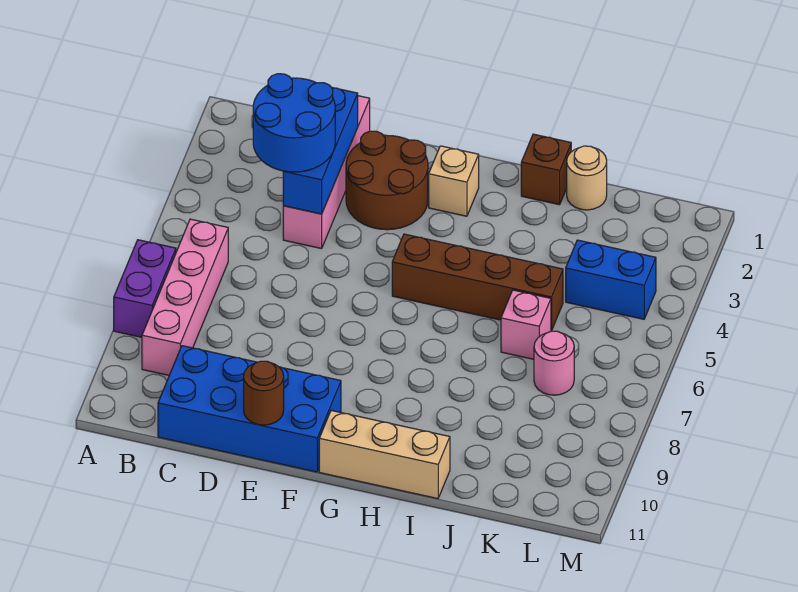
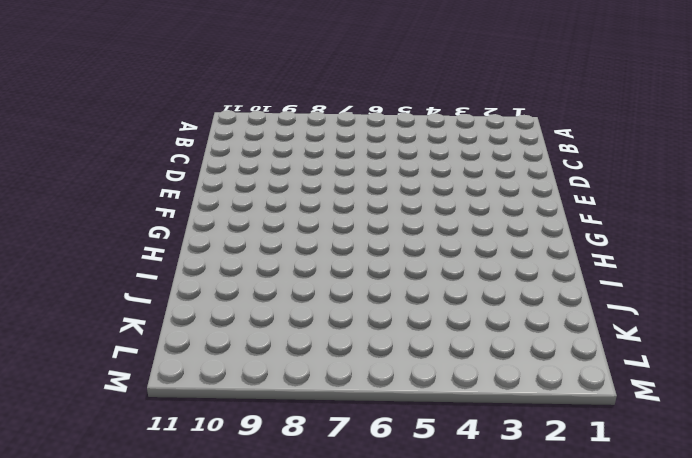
none -> purple brick A7:A8 level 1
none -> pink brick B6:B9 level 1
none -> blue brick C10:F11 level 1

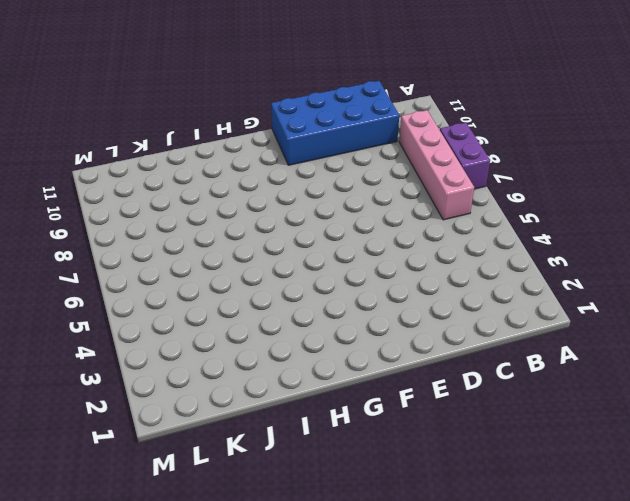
none -> pink brick D1:D4 level 1
none -> brown round brick E2:F3 level 1
none -> tan brick G2 level 1

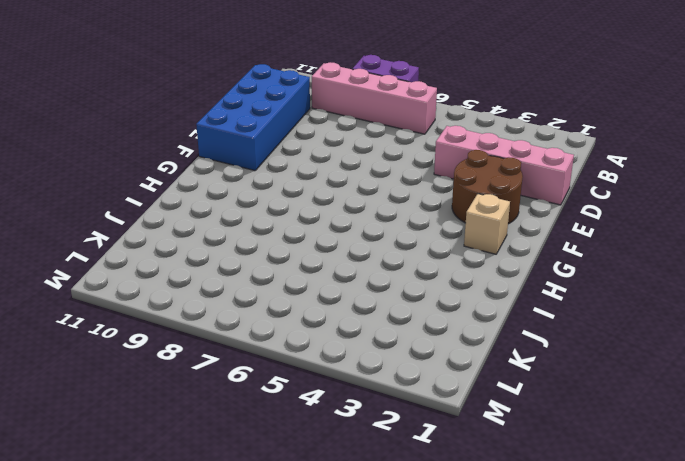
none -> brown brick G5:J5 level 1
none -> tan brick G11:I11 level 1
none -> brown brick I1 level 1

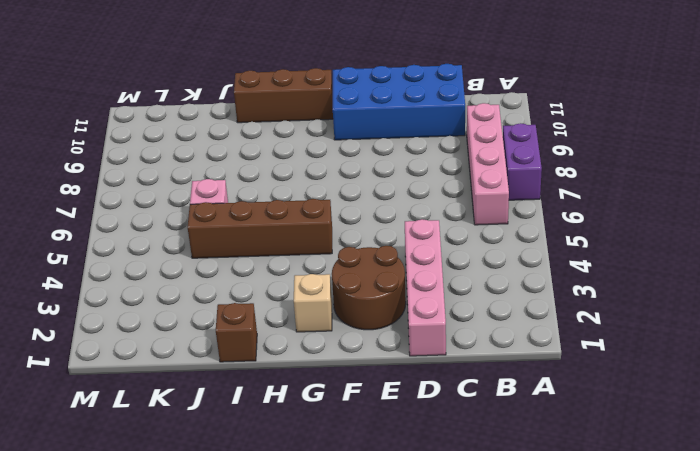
brown brick G11:I11 level 1 -> tan brick G11:I11 level 1
none -> tan round brick J1 level 1
none -> blue brick K4:L4 level 1
none -> pink round brick K7 level 1

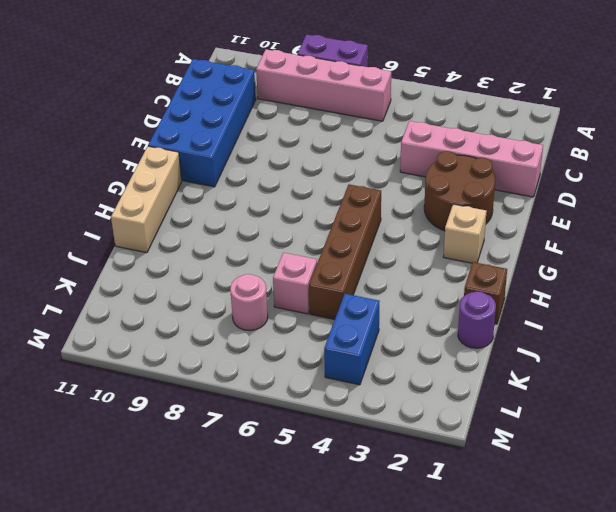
purple round brick J1 level 1 -> tan round brick J1 level 1
none -> blue brick D2:D4 level 2
none -> brown round brick E11 level 2
none -> blue round brick C3:D4 level 3

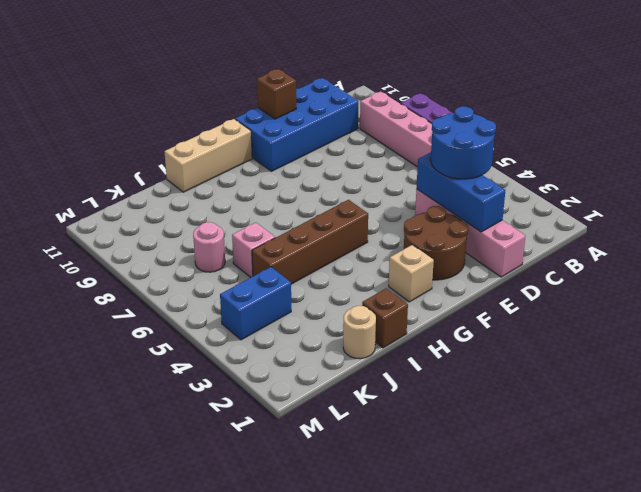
brown brick E11 level 2 -> brown round brick E11 level 2

